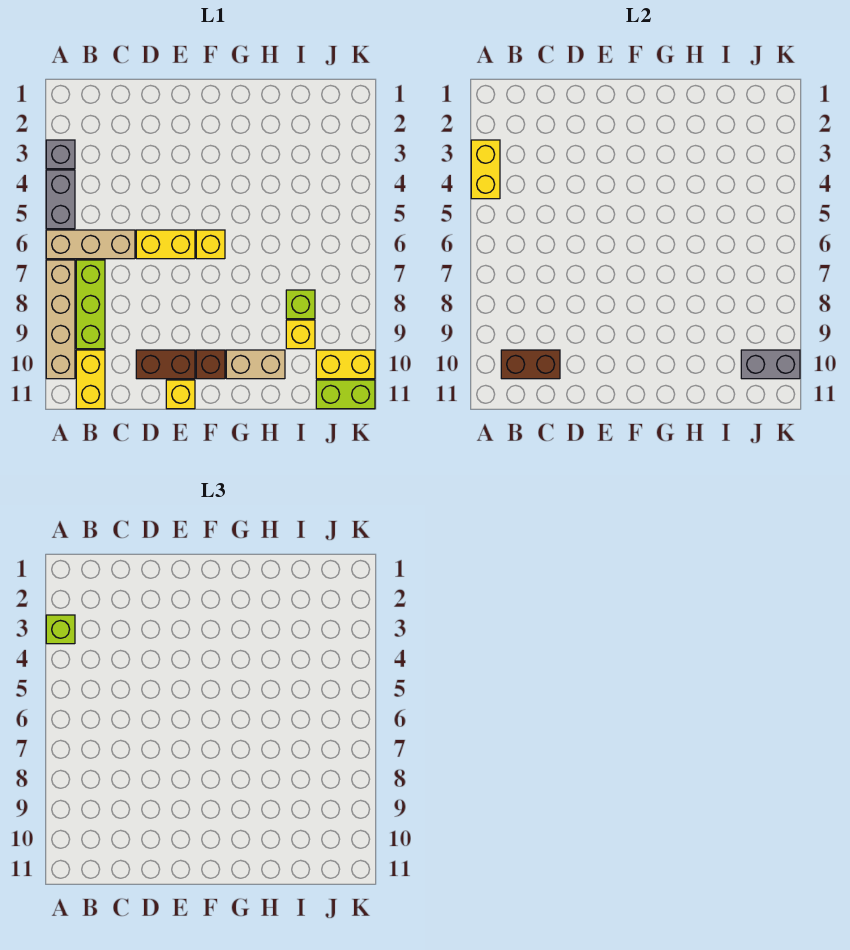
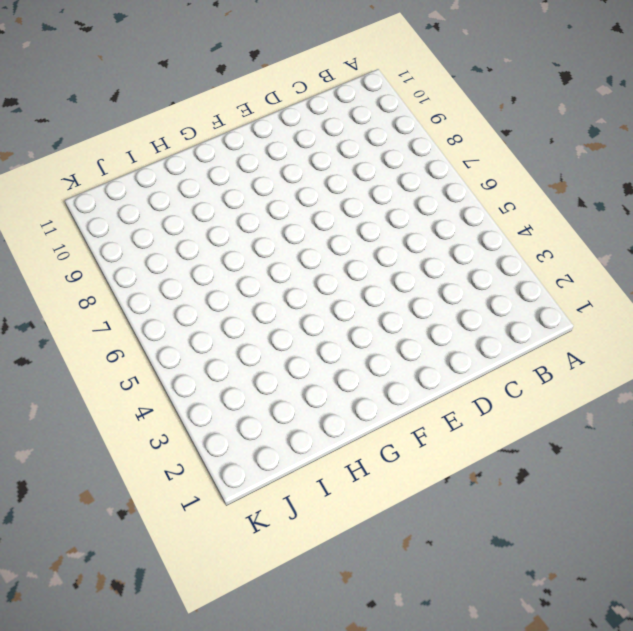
none -> grey brick A3 level 1
none -> grey brick A4:A5 level 1
none -> tan brick A6:C6 level 1

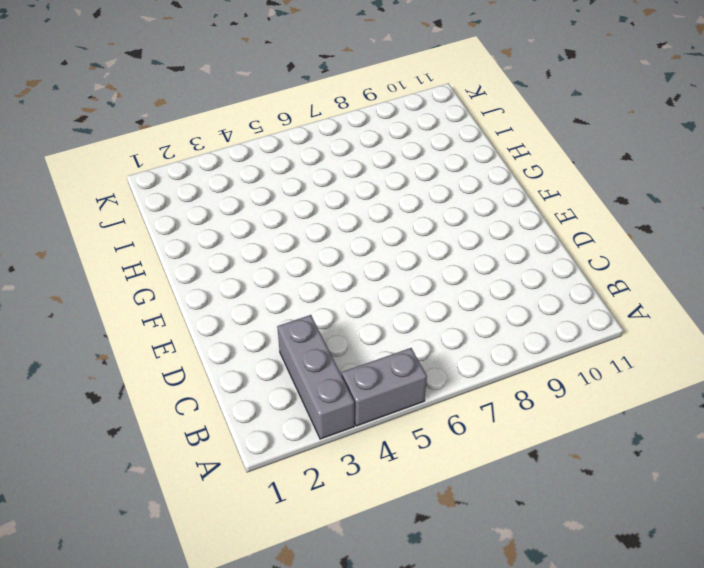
grey brick A3:C3 level 1 -> grey brick A3 level 1
none -> tan brick A6:C6 level 1
none -> tan brick A7:A10 level 1
none -> lime brick B7:B9 level 1

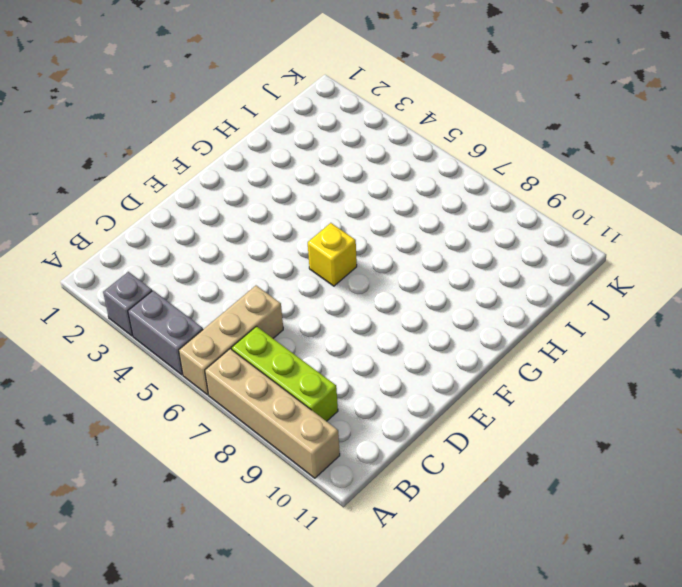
none -> yellow brick B10:B11 level 1
none -> yellow brick D6:E6 level 1
none -> brown brick D10:E10 level 1

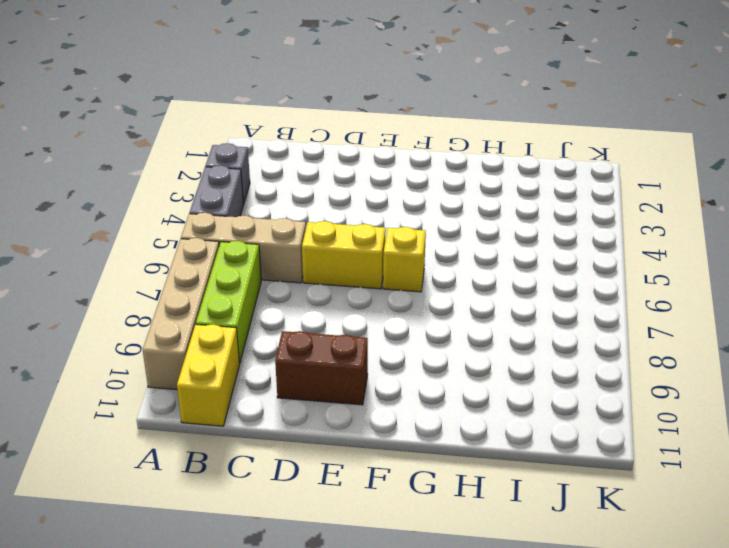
none -> yellow brick E11 level 1
none -> brown brick F10 level 1
none -> tan brick G10:H10 level 1

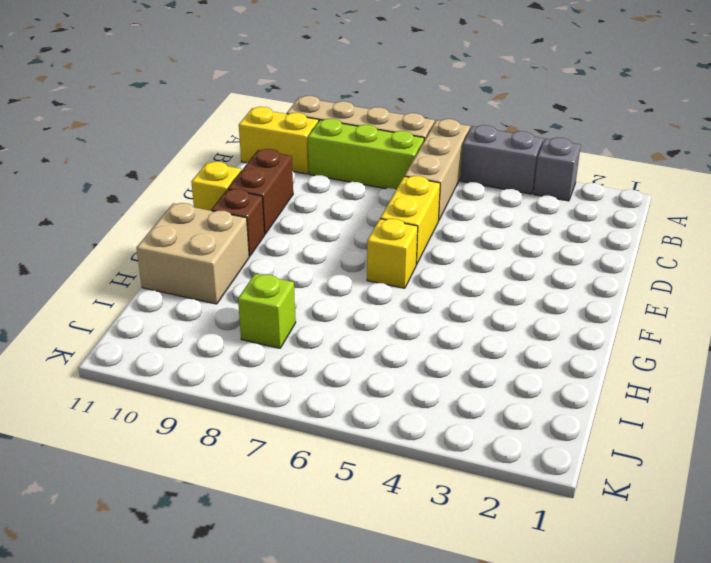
tan brick G10:H11 level 1 -> tan brick G10:H10 level 1
none -> yellow brick I9 level 1
none -> yellow brick J10:K10 level 1
none -> lime brick J11:K11 level 1

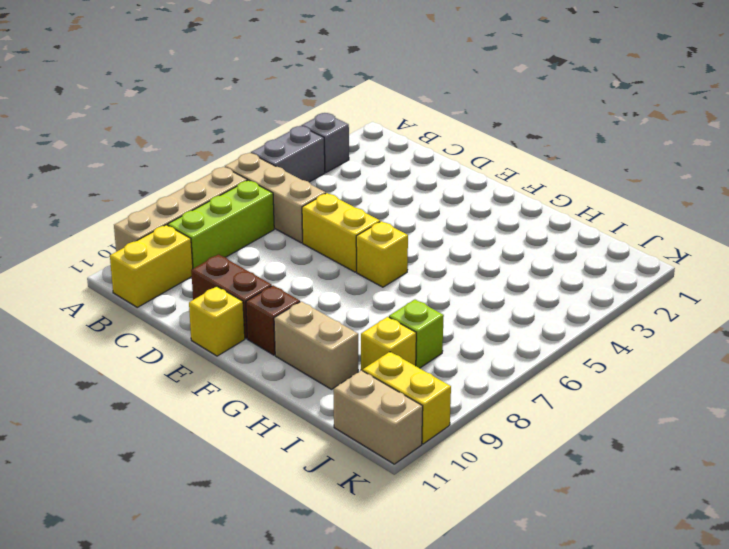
tan brick J11:K11 level 1 -> lime brick J11:K11 level 1
none -> yellow brick A3:A4 level 2
none -> brown brick B10:C10 level 2
none -> grey brick J10:K10 level 2

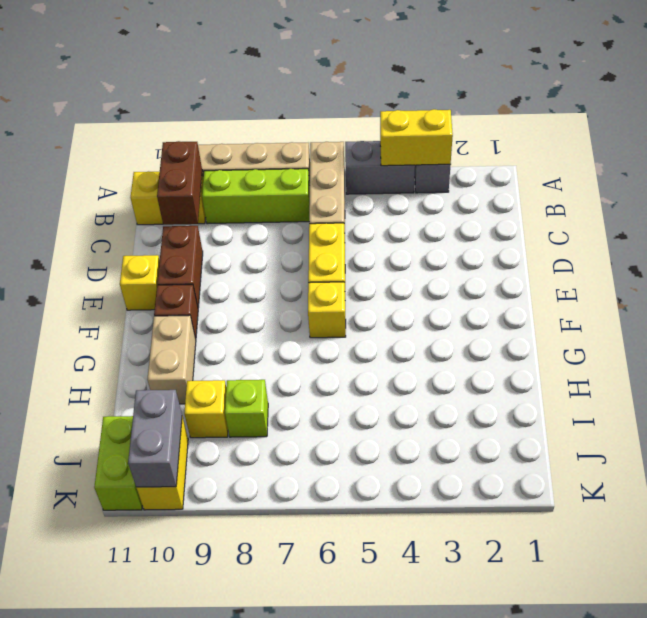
none -> lime brick A3 level 3

